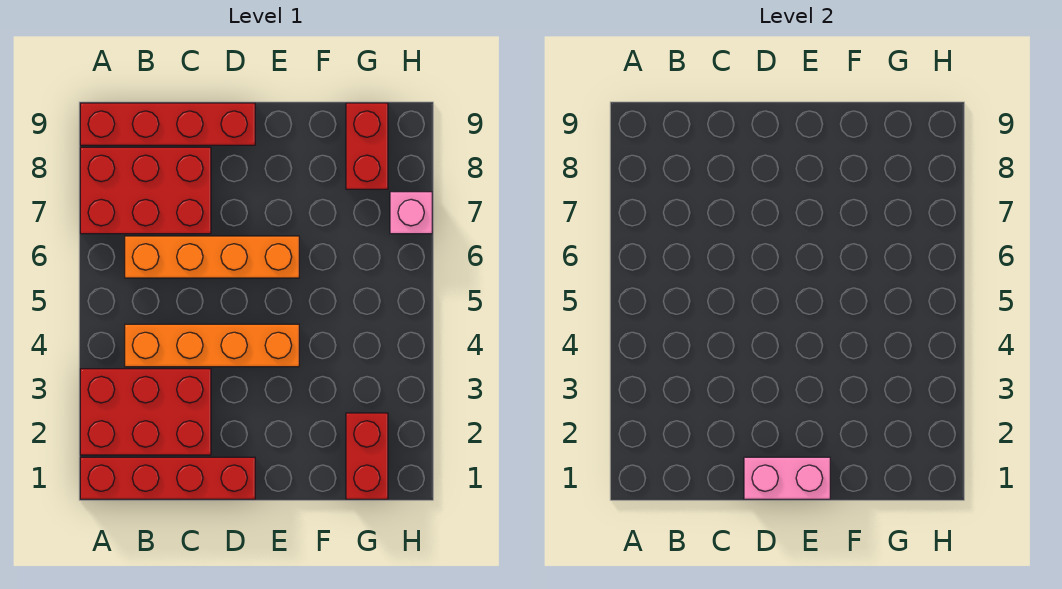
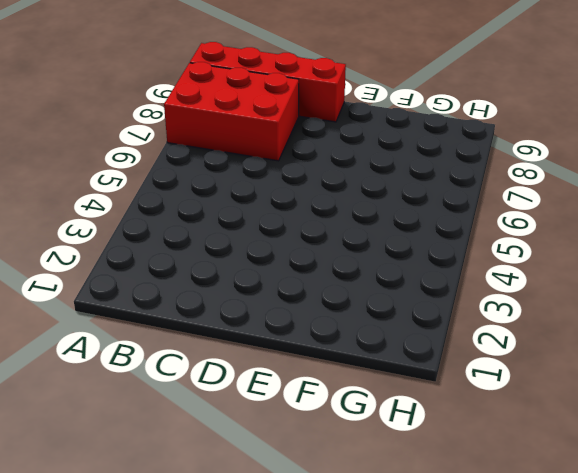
none -> red brick A1:D1 level 1
none -> red brick A2:C3 level 1

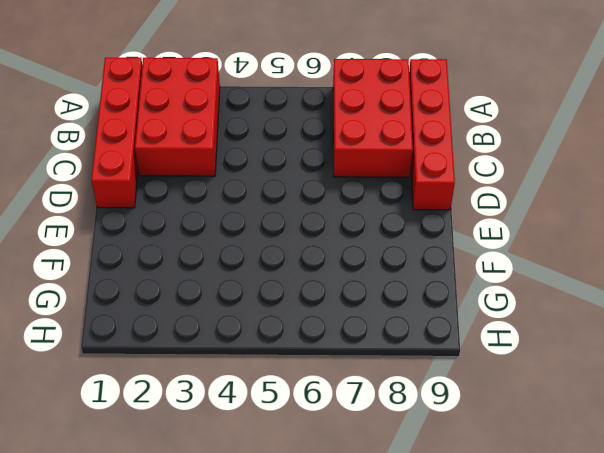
none -> orange brick B4:E4 level 1
none -> orange brick B6:E6 level 1

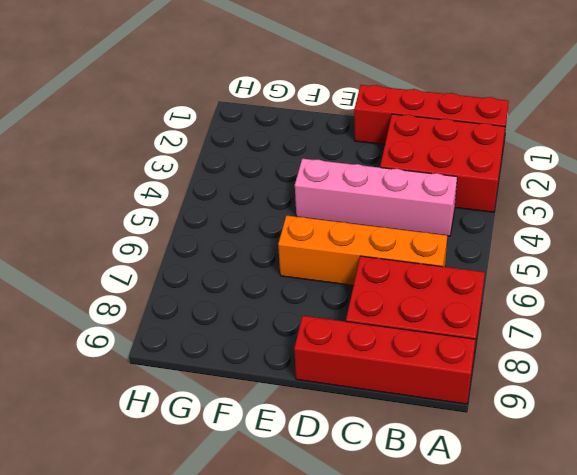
pink brick B4:E4 level 1 -> orange brick B4:E4 level 1
none -> red brick G1:G2 level 1
none -> red brick G8:G9 level 1

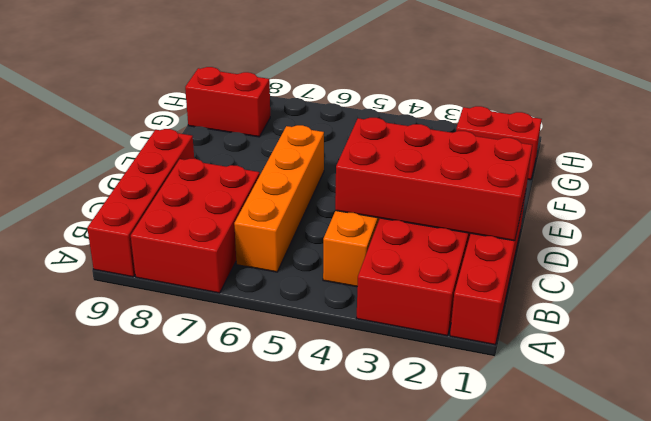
red brick C1:D4 level 2 -> pink brick D1:E1 level 2
none -> pink brick H7 level 1

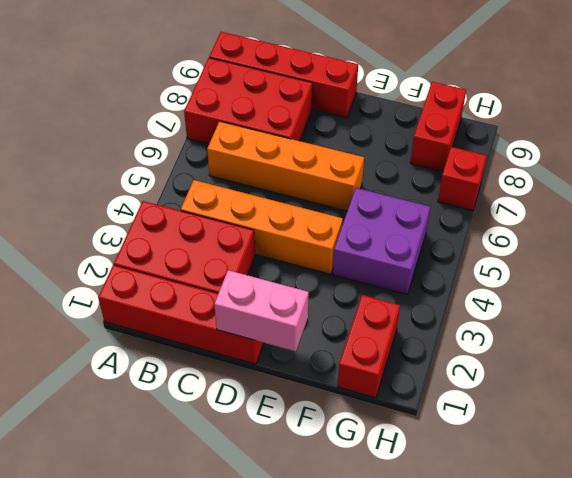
purple brick F4:G5 level 1 -> none
red brick H7 level 1 -> pink brick H7 level 1

